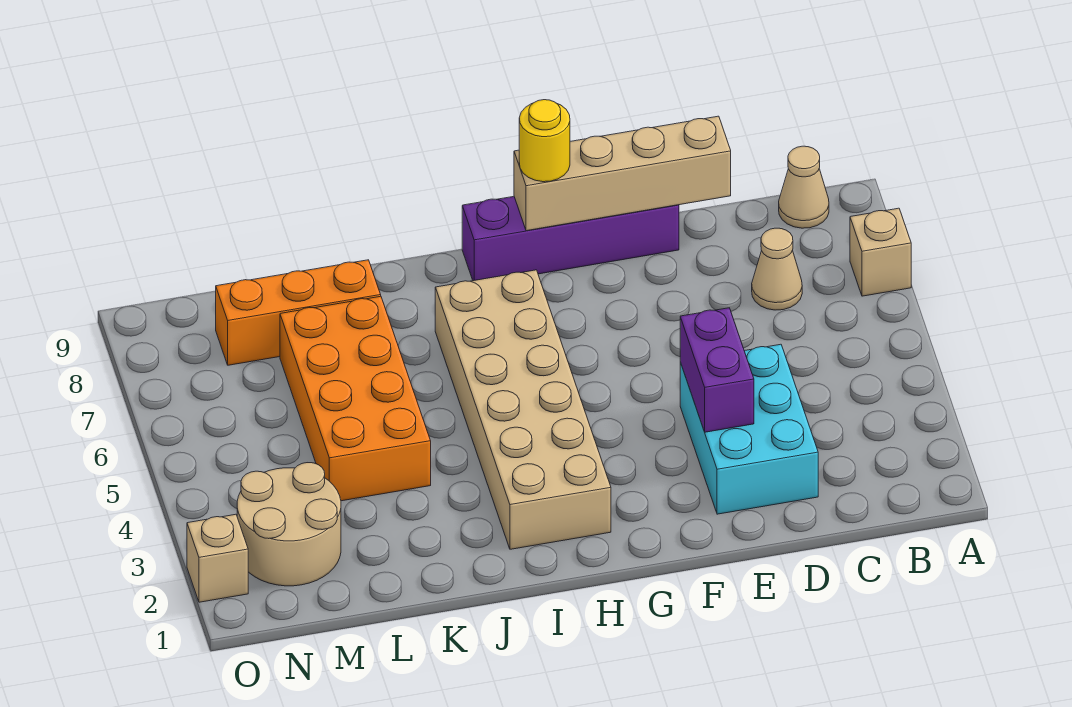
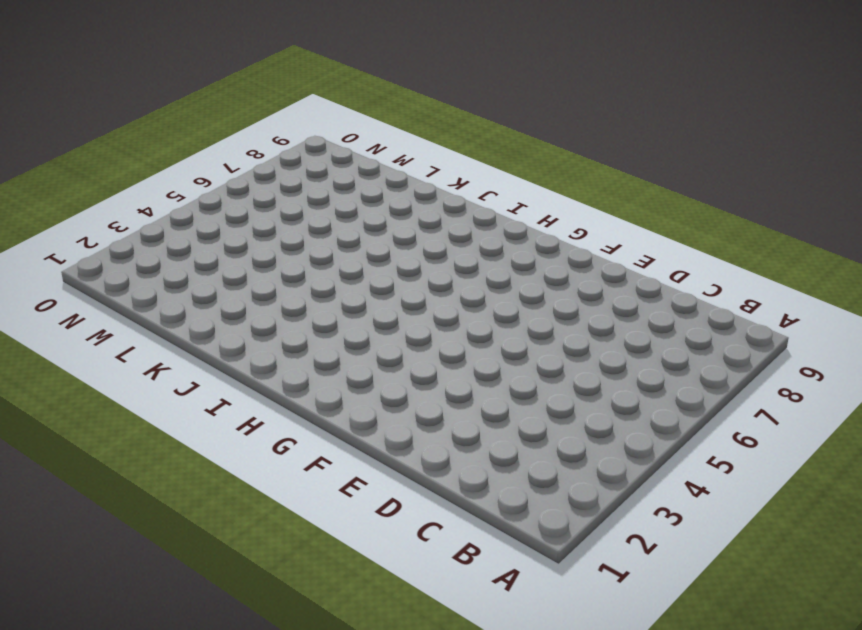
none -> tan brick A7 level 1
none -> tan cone B9 level 1
none -> tan cone C7 level 1

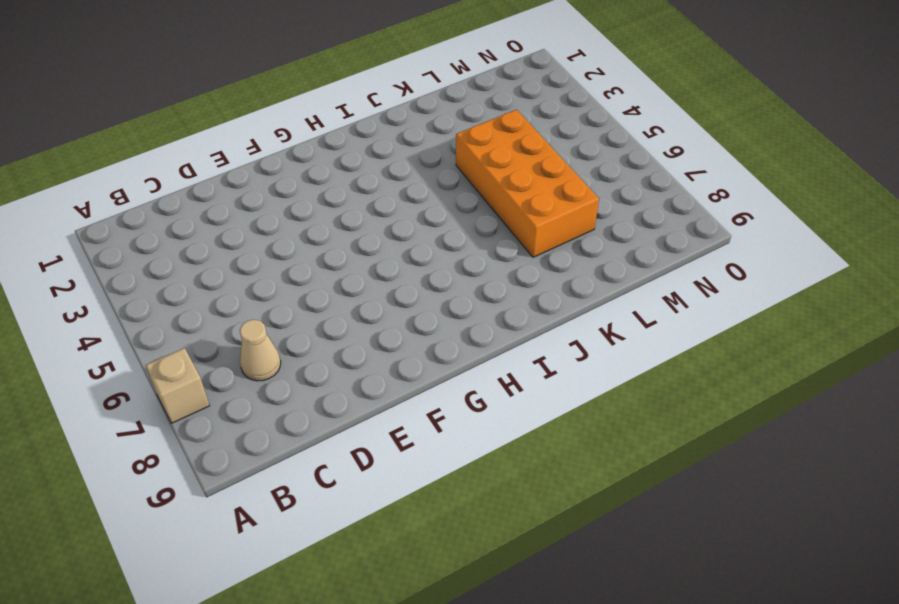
none -> tan cone B9 level 1
none -> cyan brick D2:E4 level 1
none -> purple brick E9:H9 level 1

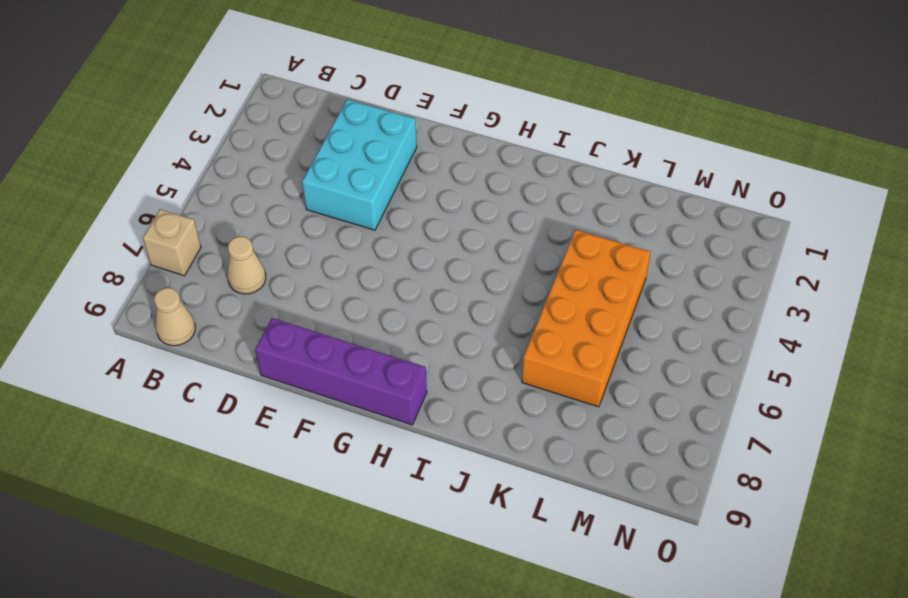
none -> tan brick H2:I7 level 1
none -> orange brick K8:M8 level 1
none -> tan round brick M2:N3 level 1

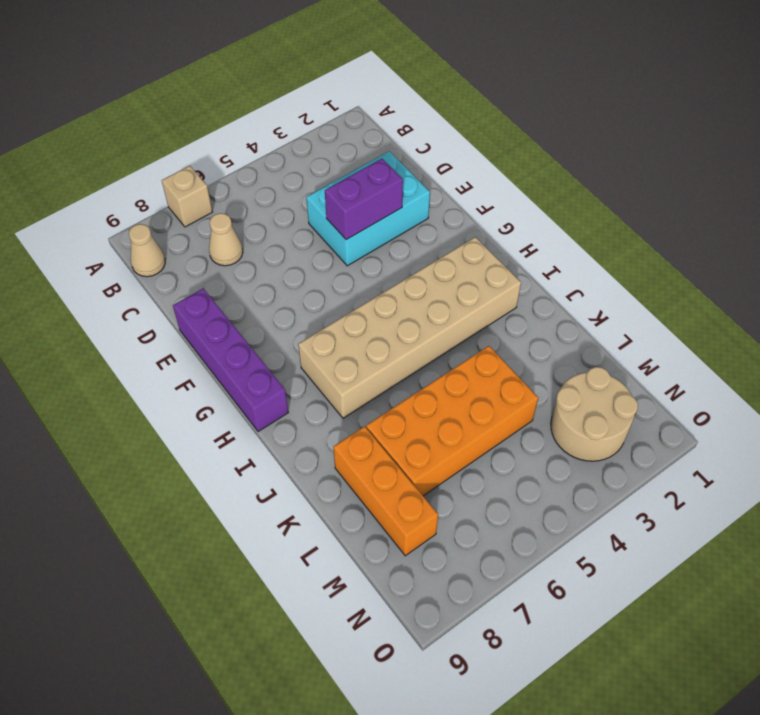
none -> tan brick O2 level 1
none -> tan brick D9:G9 level 2
none -> yellow round brick G9 level 3

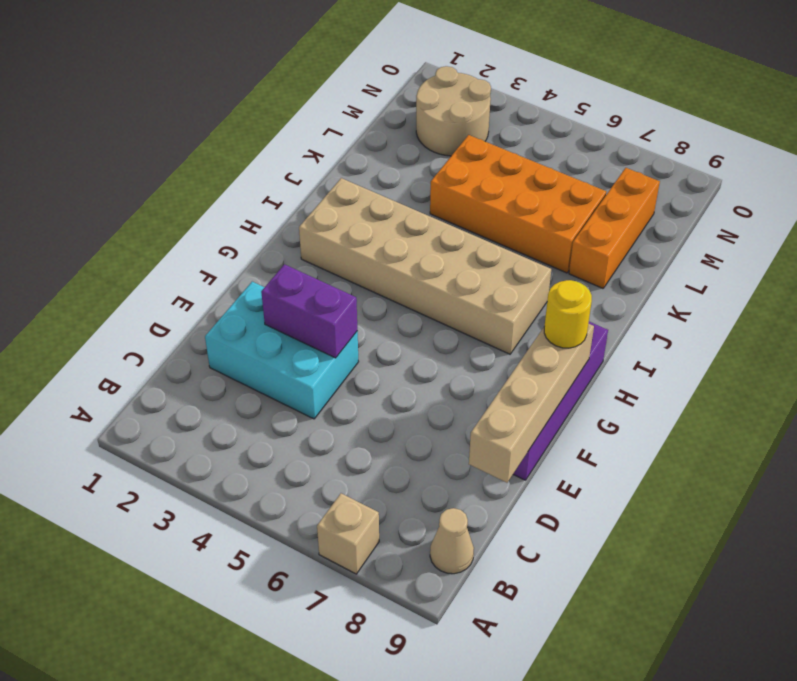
none -> tan cone C7 level 1
none -> tan brick O2 level 1

